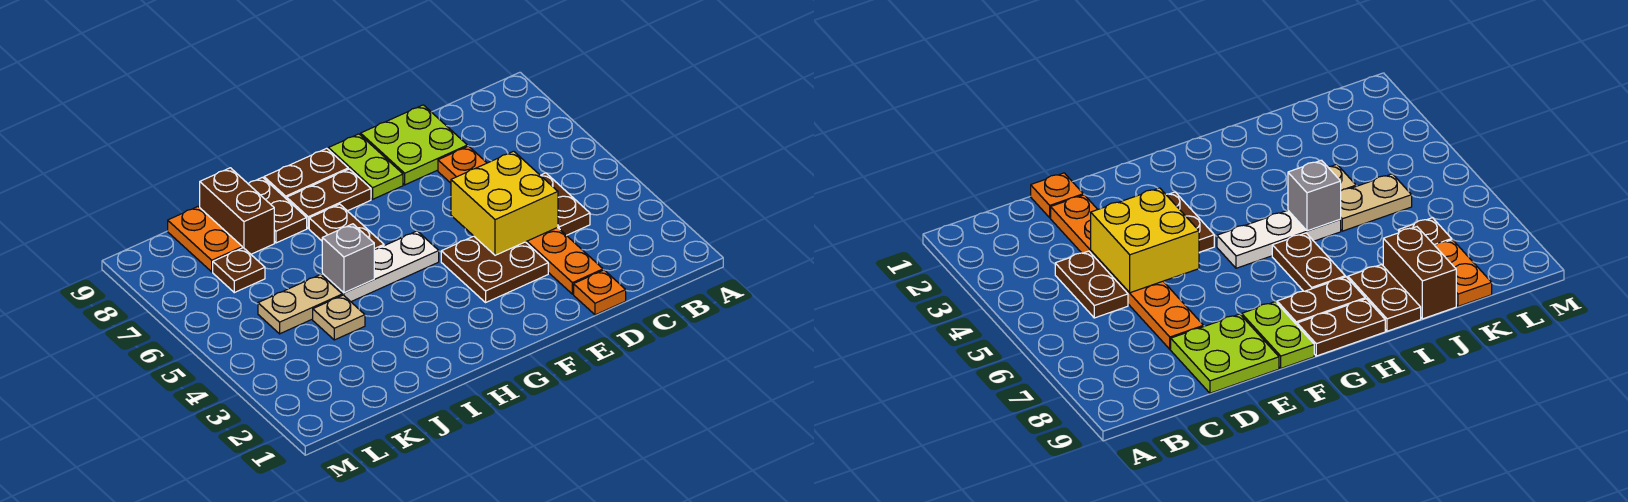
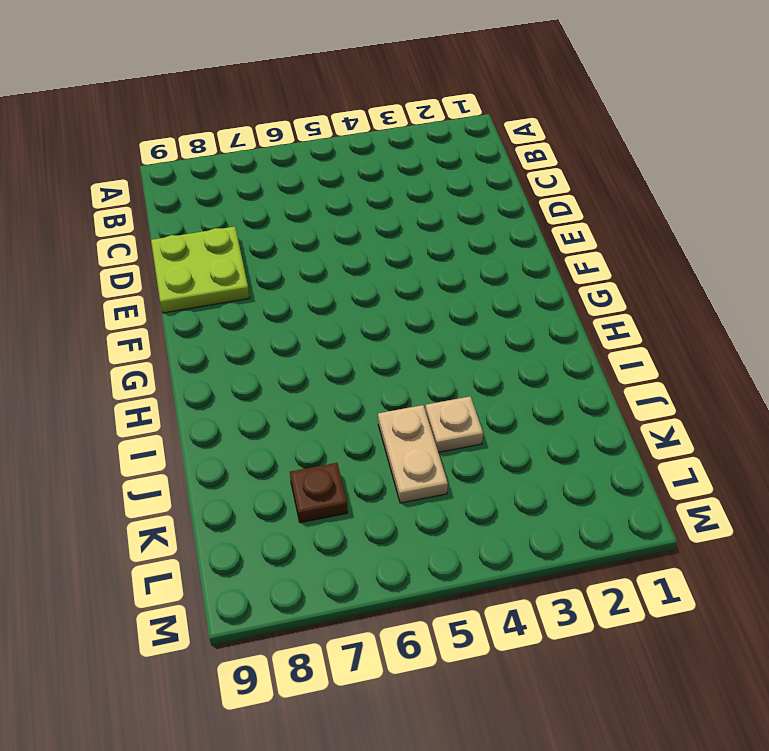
none -> brown plate C4:C5 level 1
none -> orange plate D1 level 1
none -> orange plate D2:D7 level 1

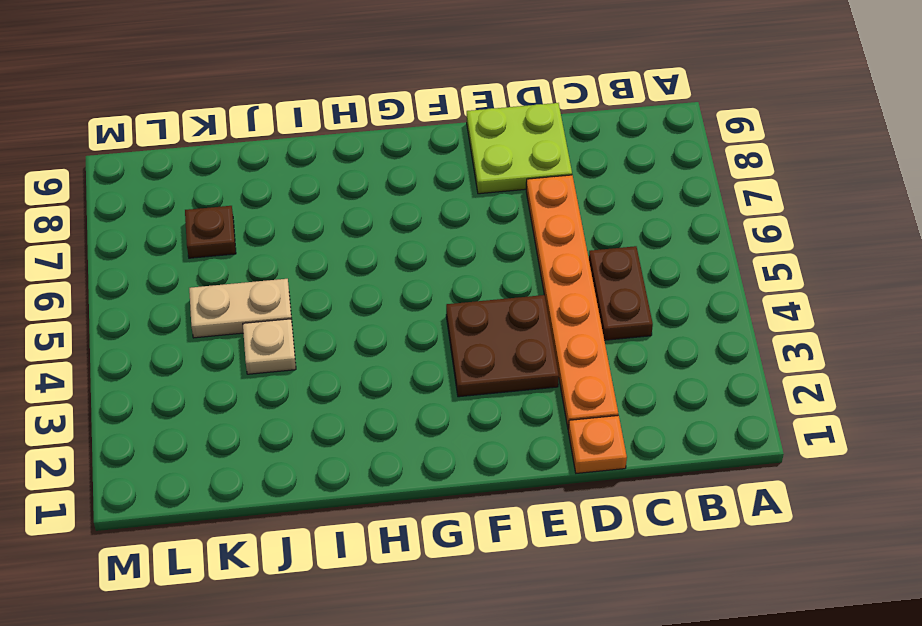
none -> lime plate F8:F9 level 1
none -> white plate G5:I5 level 1
none -> brown plate G8:H8 level 1

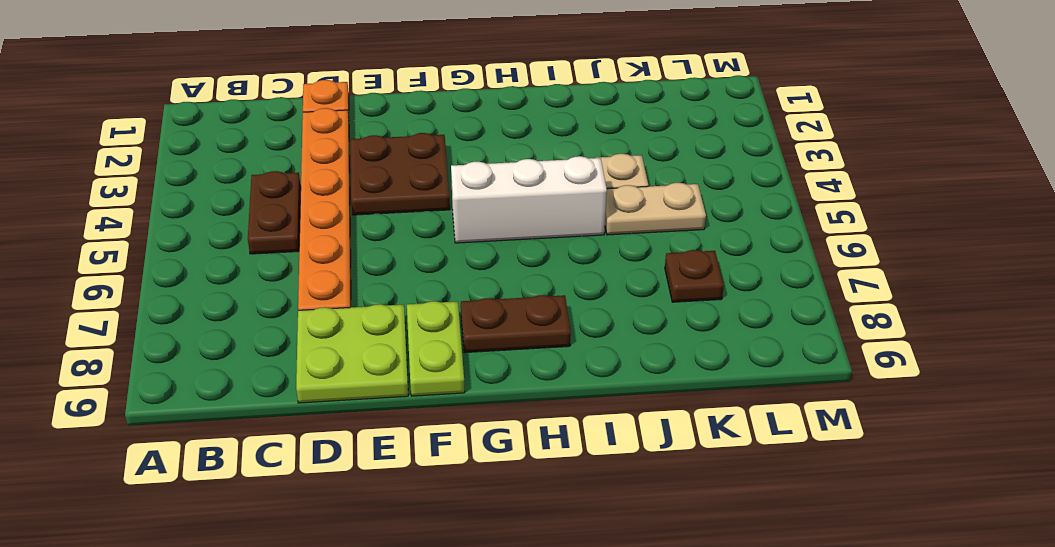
white brick G5:I5 level 1 -> white plate G5:I5 level 1
none -> brown plate G9:H9 level 1
none -> brown plate H6:H7 level 1
none -> brown plate I8:I9 level 1

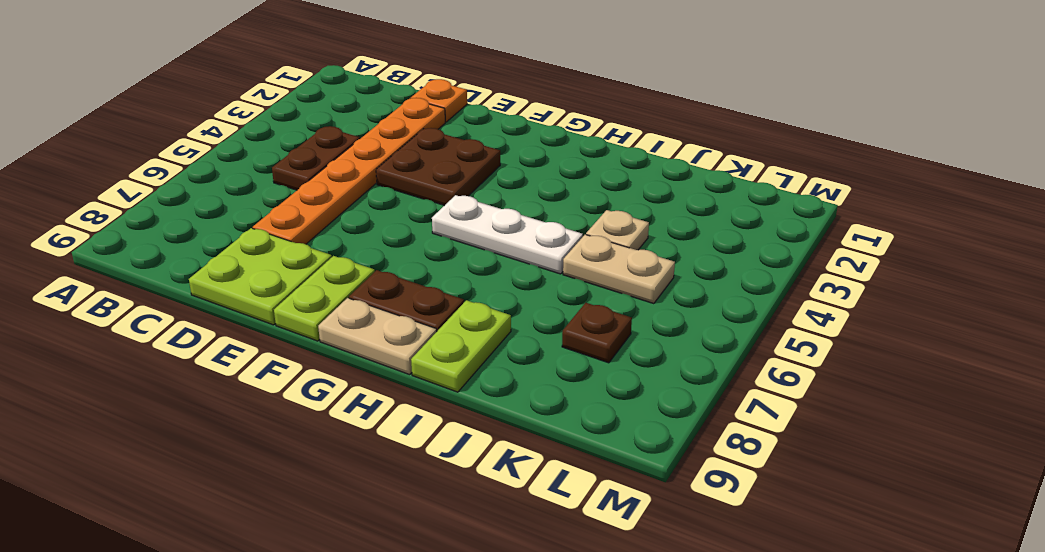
tan plate G9:H9 level 1 -> brown plate G9:H9 level 1
lime plate I8:I9 level 1 -> brown plate I8:I9 level 1
none -> brown plate H6:H7 level 1
none -> brown brick J8:J9 level 1
none -> orange plate K8:K9 level 1

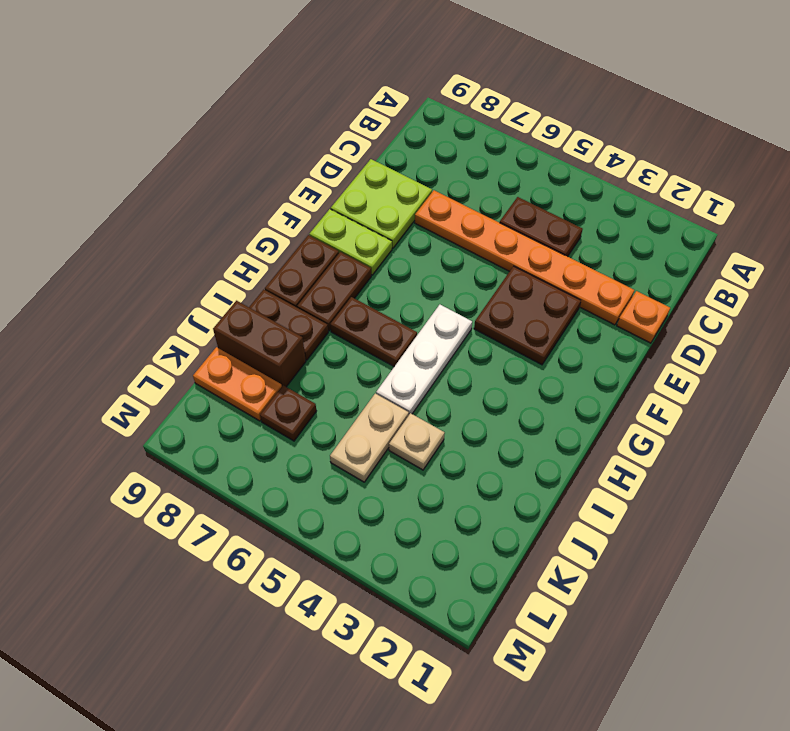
none -> yellow brick D4:E5 level 2
none -> grey brick I5 level 2

